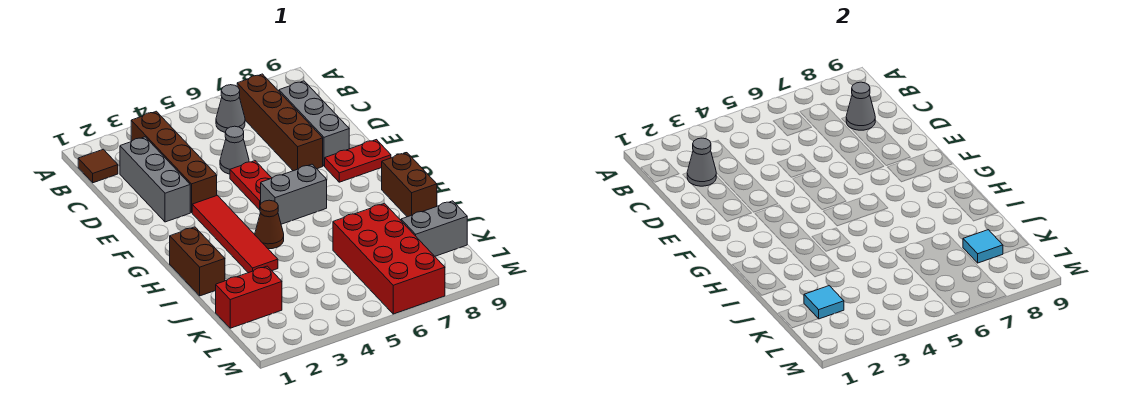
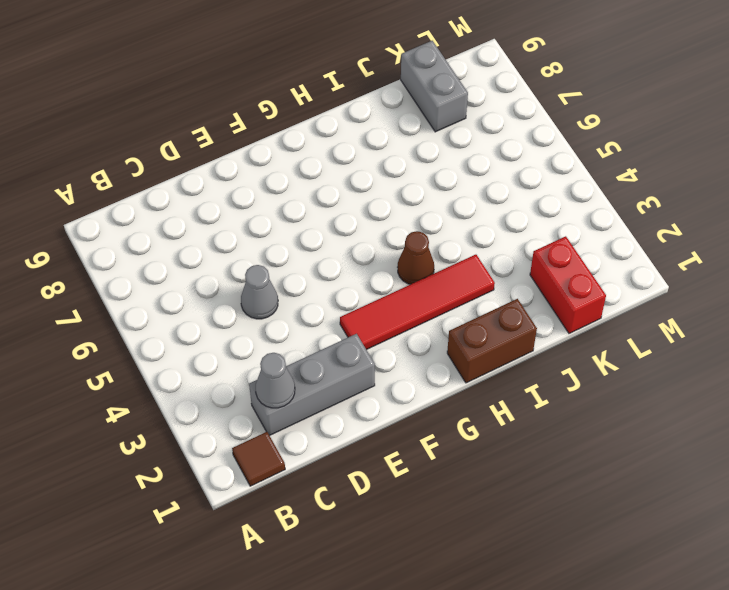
none -> brown brick B3:E3 level 1
none -> grey cone B6 level 1
none -> brown brick B7:E7 level 1

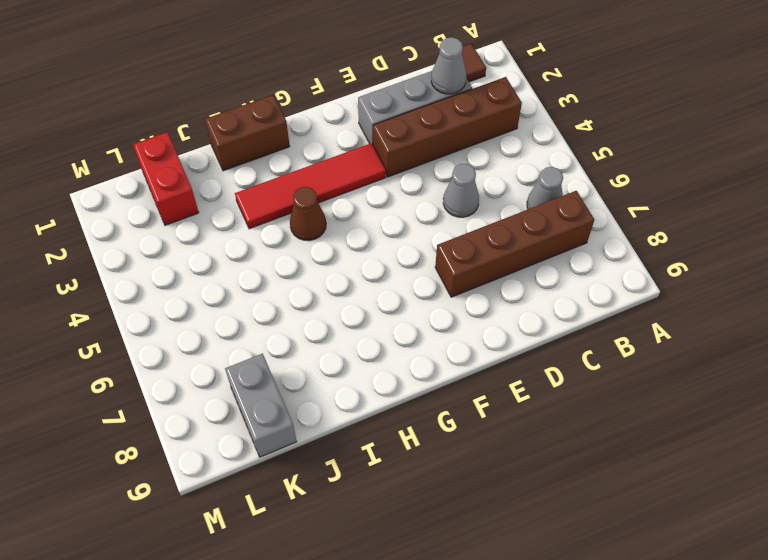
none -> grey brick C8:E8 level 1
none -> red plate E5:F5 level 1
none -> red plate F8:F9 level 1

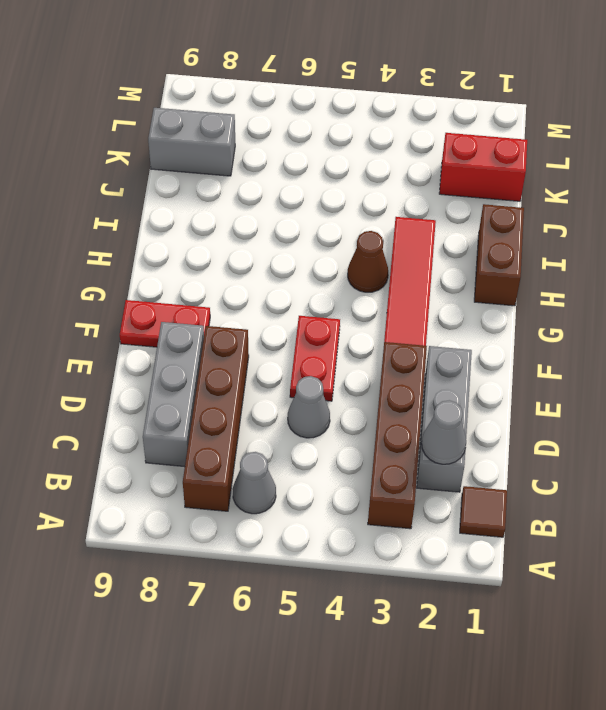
none -> grey brick G5:G6 level 1
none -> brown brick H9:I9 level 1
none -> red brick J6:M7 level 1

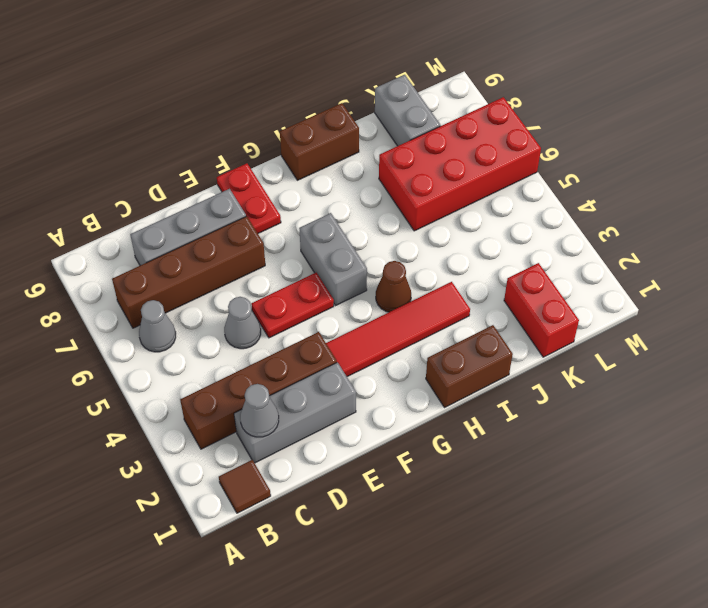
none -> grey cone C8 level 2
none -> cyan tile K2 level 2
none -> cyan tile K8 level 2

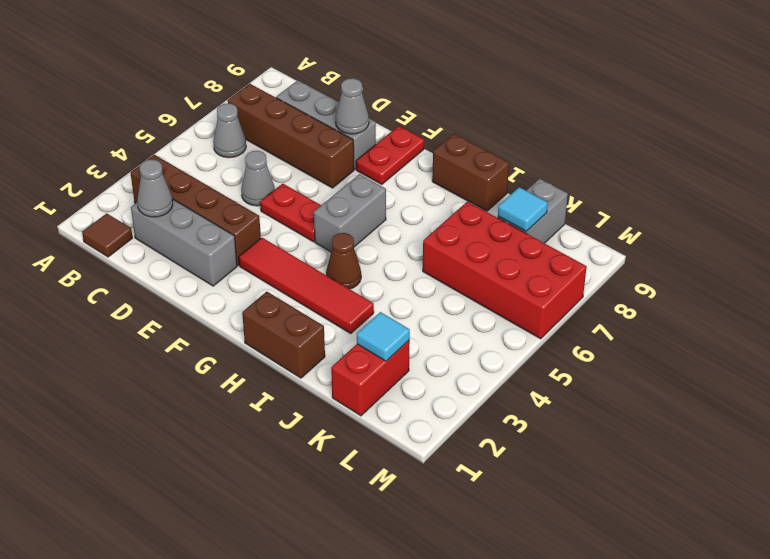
grey cone E8 level 2 -> grey cone C8 level 2

